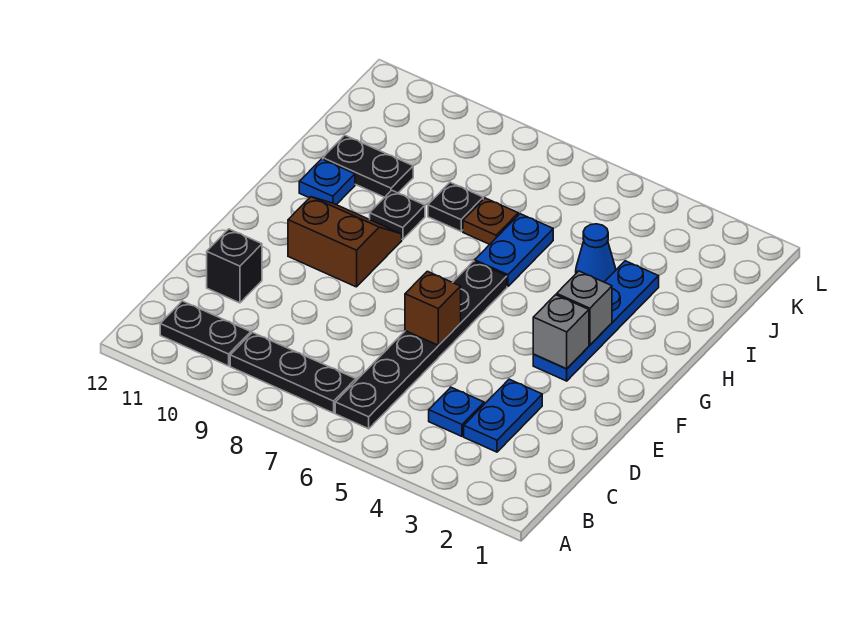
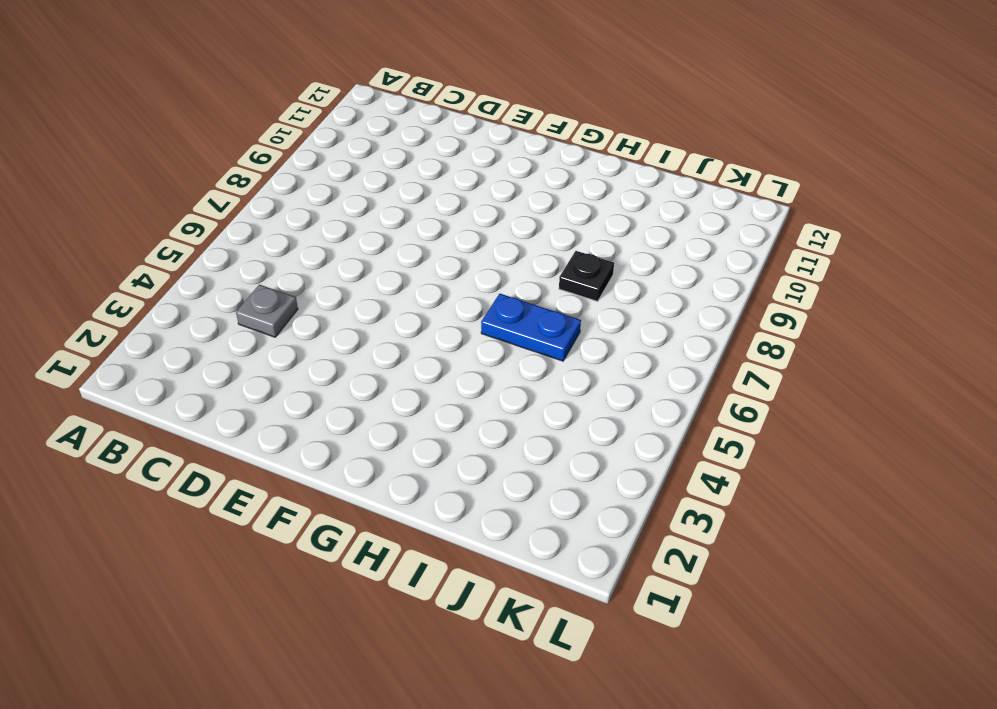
grey plate C4 level 1 -> blue plate C4 level 1
none -> black plate B6:G6 level 1
none -> black plate B7:B9 level 1
none -> black plate B10:B11 level 1

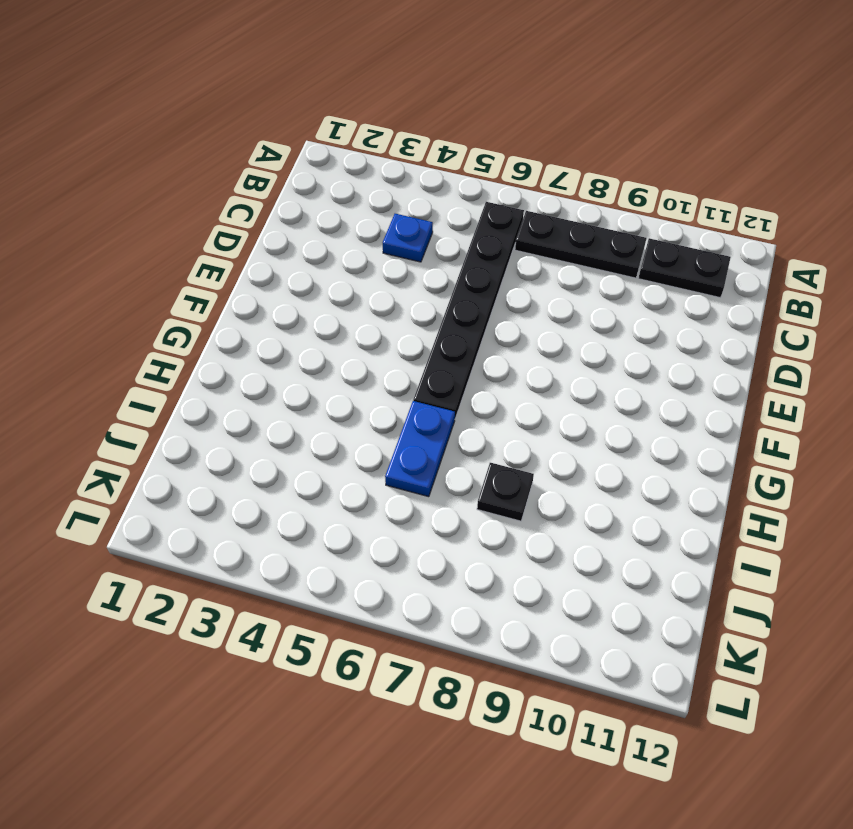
none -> blue plate C3:D3 level 1
none -> black brick D11 level 1
none -> blue plate F3:I3 level 1

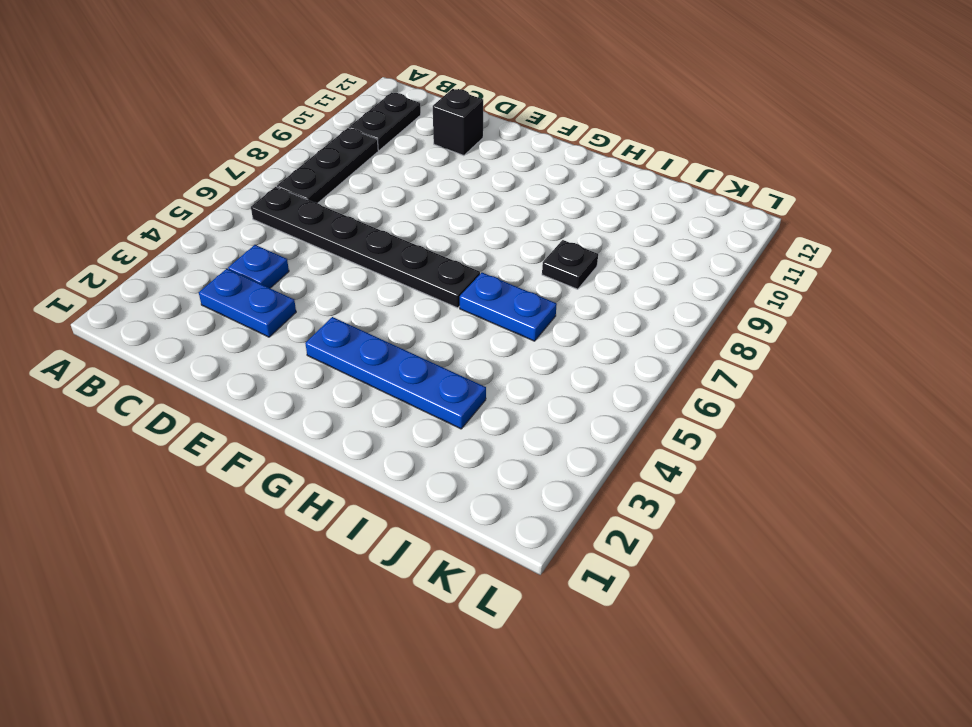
none -> brown slope F9:G10 level 1 top F
none -> black plate H9 level 1
none -> blue plate H11 level 1

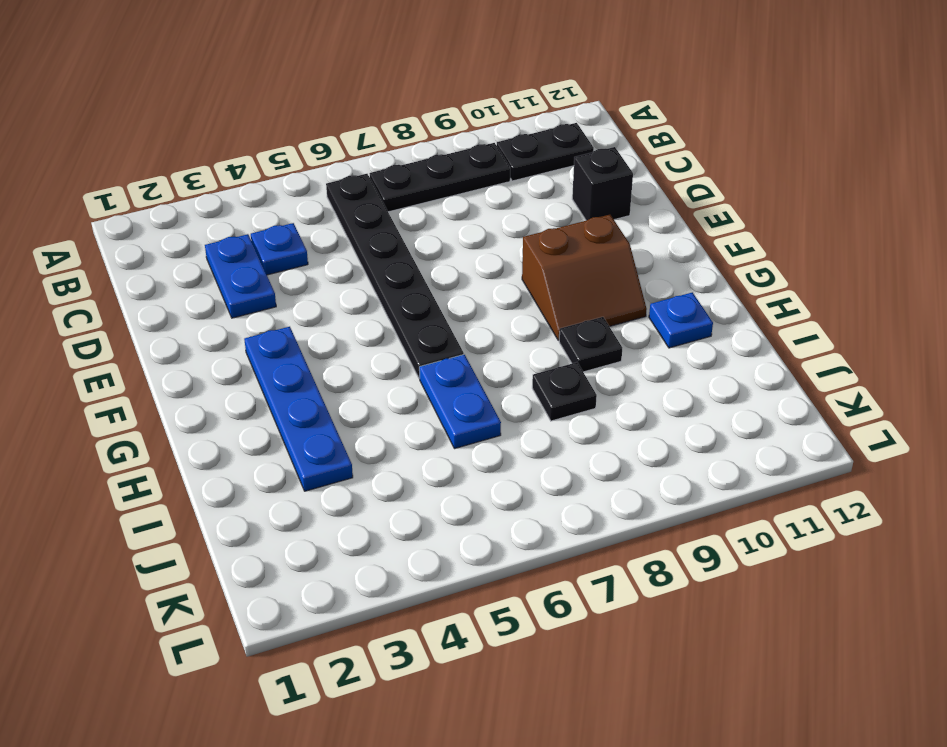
none -> blue cone I4 level 1
none -> brown plate I7 level 1
none -> black plate I10:I11 level 1

